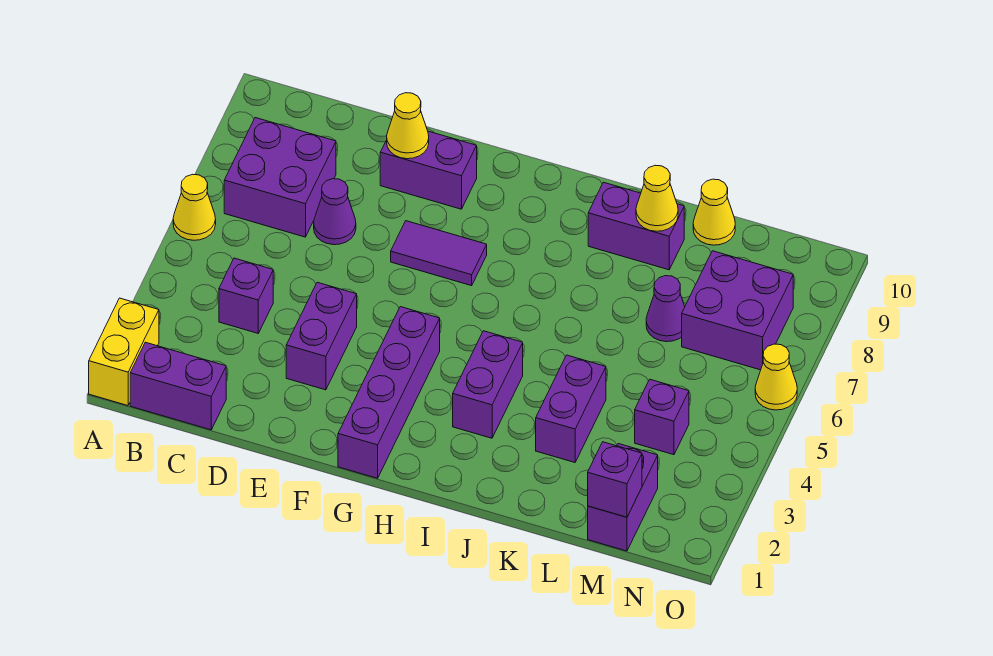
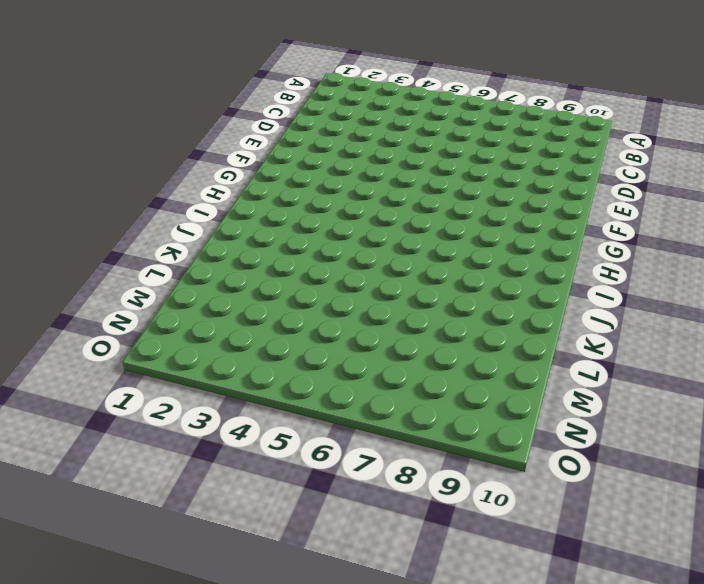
none -> yellow brick A1:A2 level 1
none -> yellow cone A6 level 1
none -> purple brick B1:C1 level 1

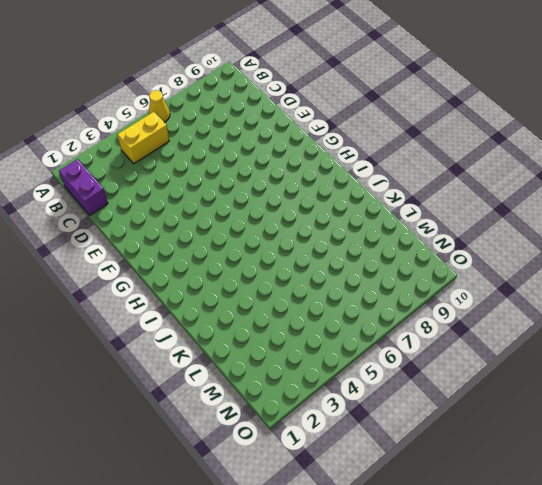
yellow brick B4:B5 level 1 -> yellow brick A1:A2 level 1
none -> purple brick B7:C8 level 1
none -> purple brick C4 level 1
none -> purple cone D7 level 1

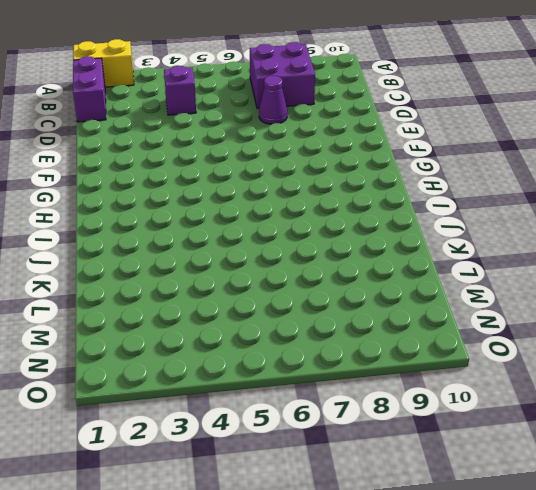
none -> yellow cone A6 level 1
none -> purple brick E3:E4 level 1
none -> purple brick E9:F9 level 1

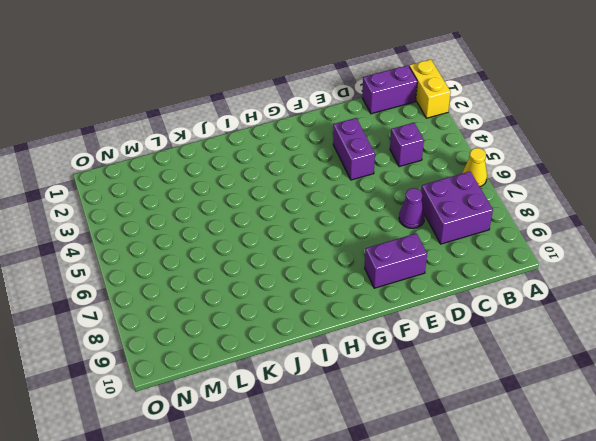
none -> purple tile F7:G7 level 1
none -> purple brick G1:G4 level 1
none -> purple brick I3:I4 level 1

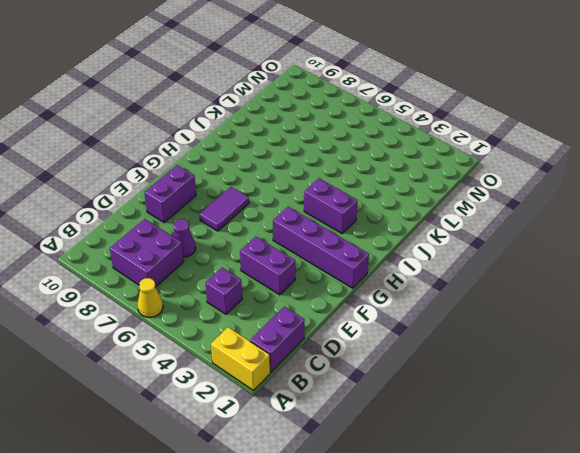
none -> purple brick J9:K9 level 1
none -> purple brick K3:K4 level 1
none -> purple cone L7 level 1

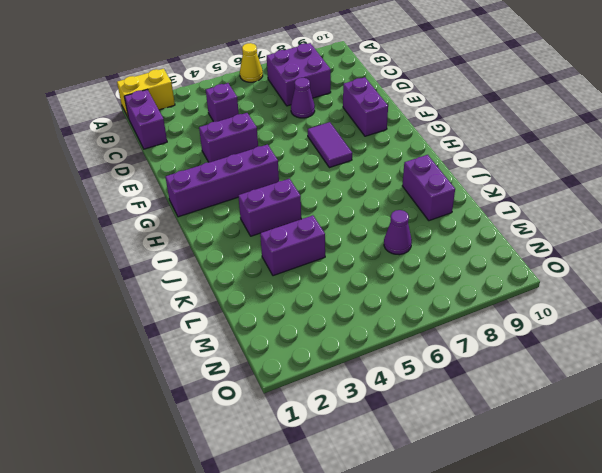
none -> yellow cone L10 level 1
none -> purple brick M1:M2 level 1
none -> purple brick M4 level 1

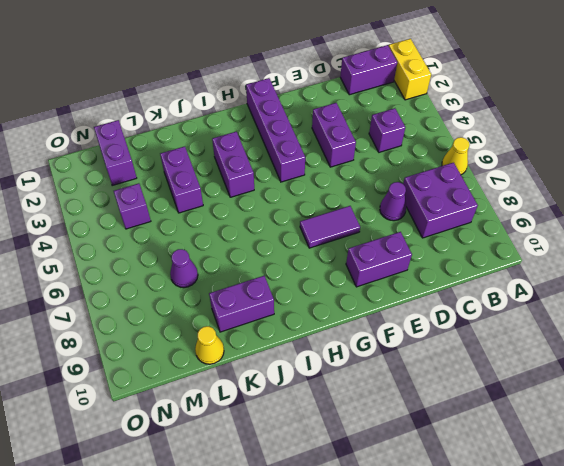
none -> purple brick M7:N8 level 1
none -> yellow cone O6 level 1
none -> yellow cone E9 level 2

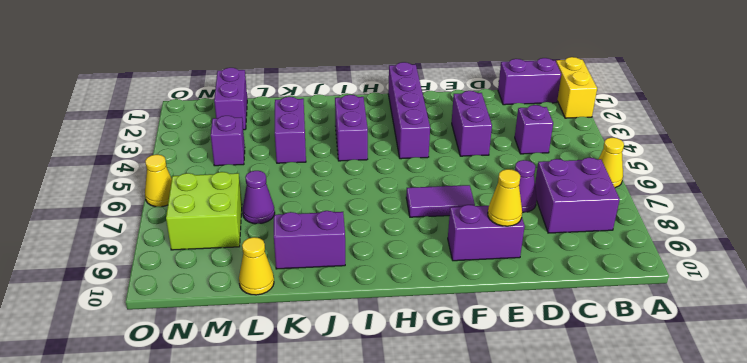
lime brick M7:N8 level 1 -> purple brick M7:N8 level 1
none -> yellow cone K9 level 2
none -> purple brick M1 level 2

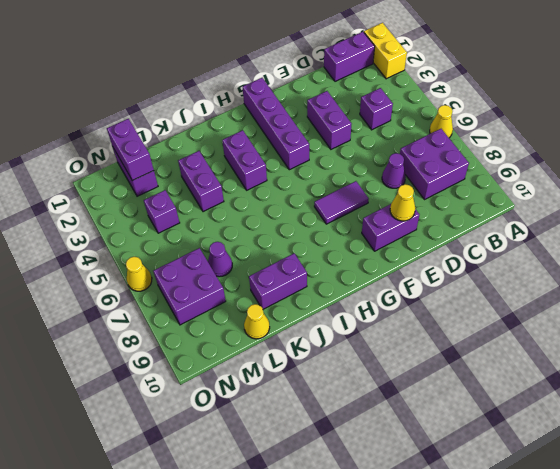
purple brick M1:M2 level 2 -> purple brick M1 level 2
none -> yellow cone K9 level 2

